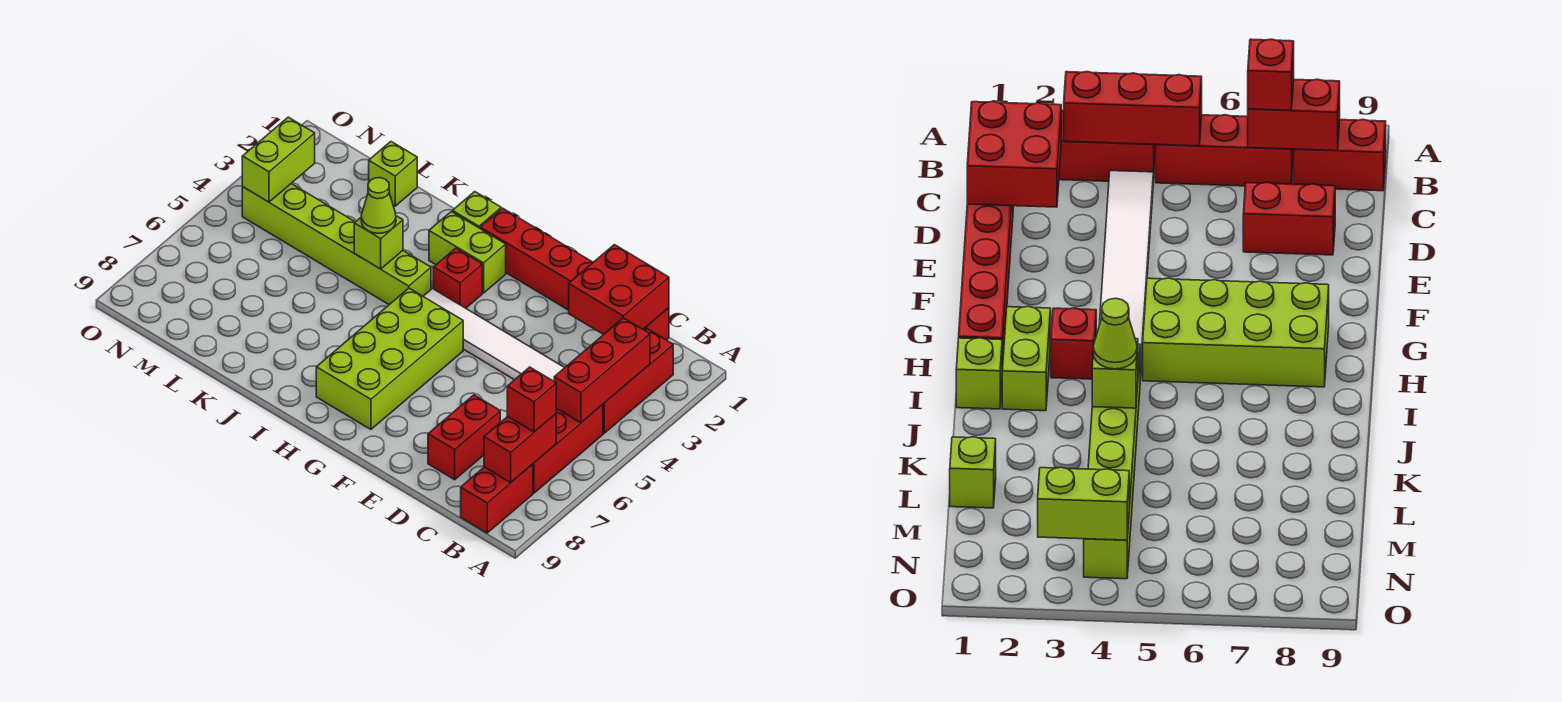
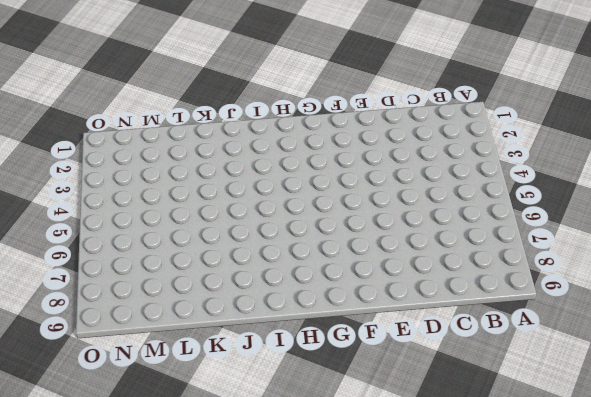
none -> red brick B2:B4 level 1
none -> red brick B5:B7 level 1
none -> red brick B8:B9 level 1

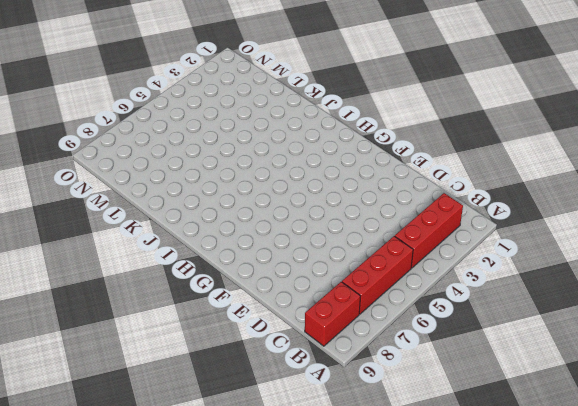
none -> red brick C1:H1 level 1
none -> white tile C4:H4 level 1
none -> red brick D7:D8 level 1

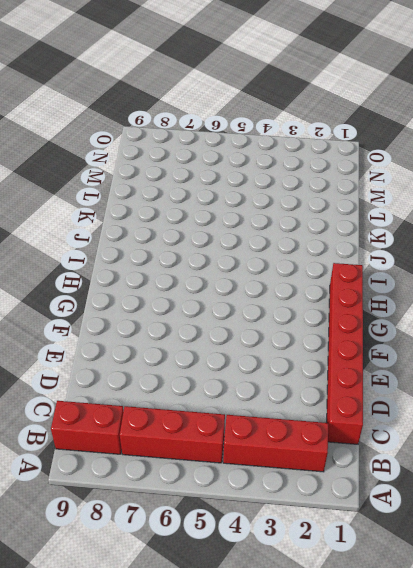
none -> white tile C4:H4 level 1
none -> red brick D7:D8 level 1
none -> lime brick G5:H8 level 1

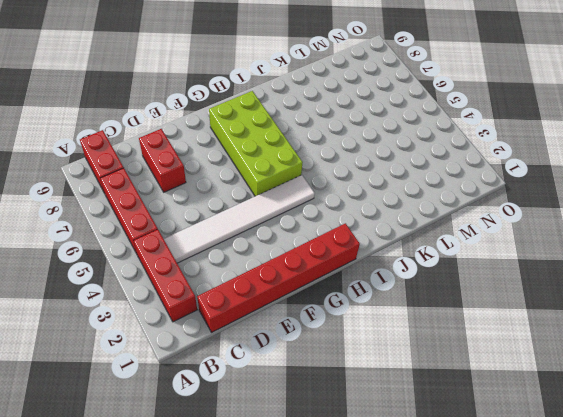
none -> lime brick H2:I2 level 1
none -> red brick H3 level 1
none -> lime brick I1 level 1

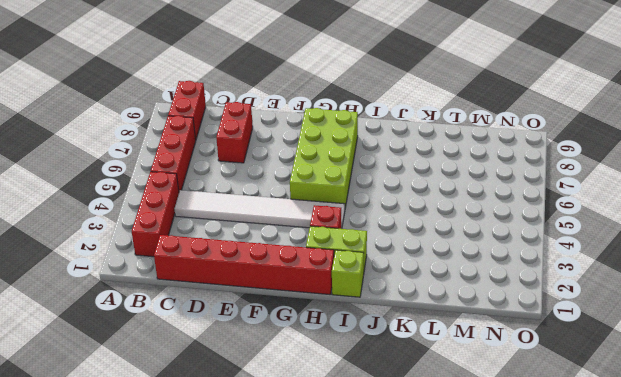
none -> lime brick I4:N4 level 1
none -> lime brick L1 level 1
none -> red brick B3:B5 level 2

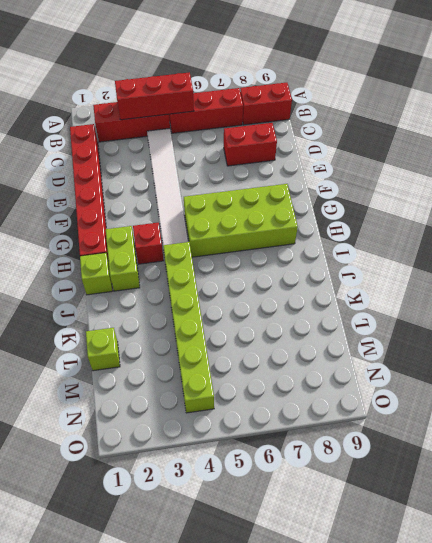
none -> red brick B7:B8 level 2
none -> red brick C1:D2 level 2
none -> lime brick J4 level 2

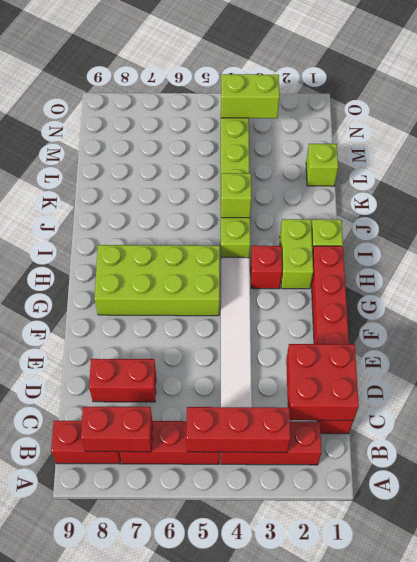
none -> red brick B7 level 3
none -> lime cone J4 level 3

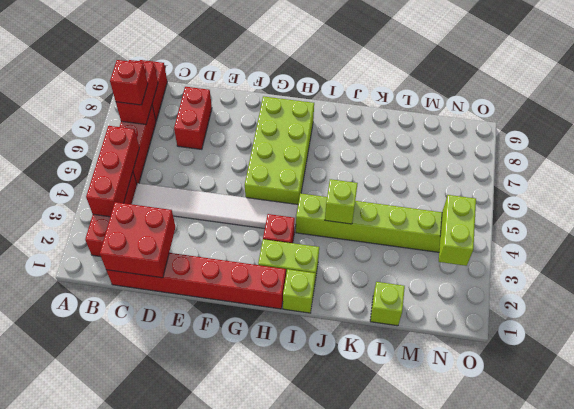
none -> lime cone J4 level 3

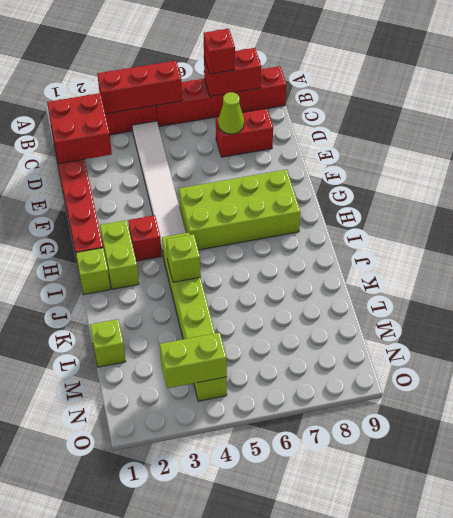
lime cone D7 level 2 -> lime cone J4 level 3

